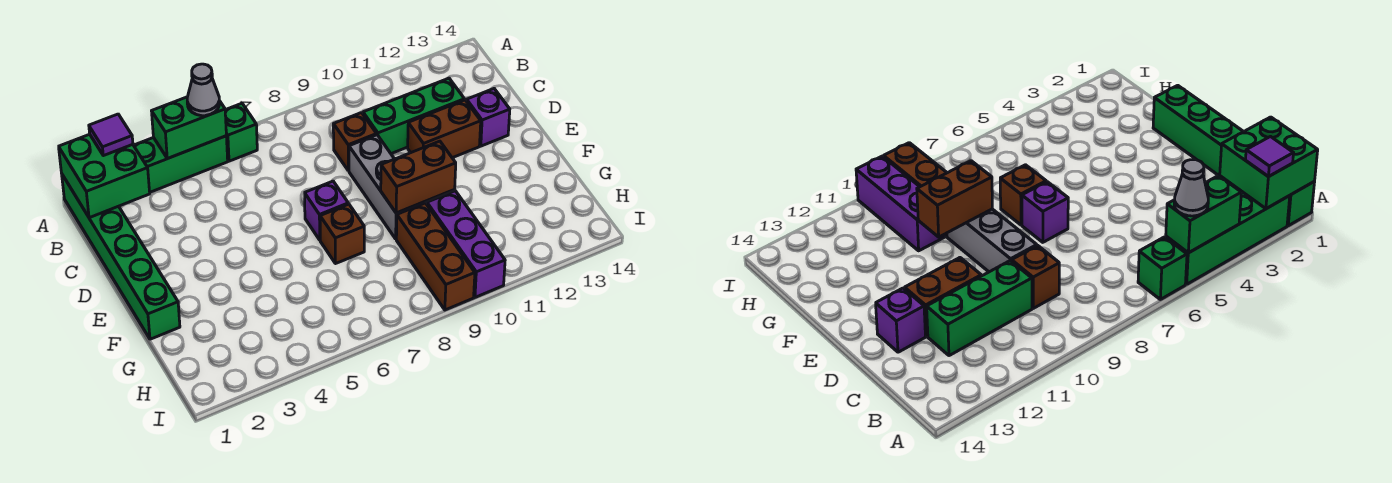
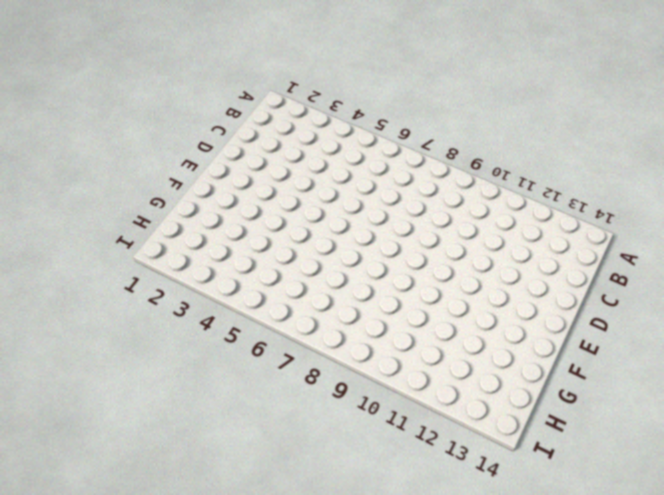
none -> green brick A1:F1 level 1
none -> green brick A2:A5 level 1
none -> green brick A6 level 1

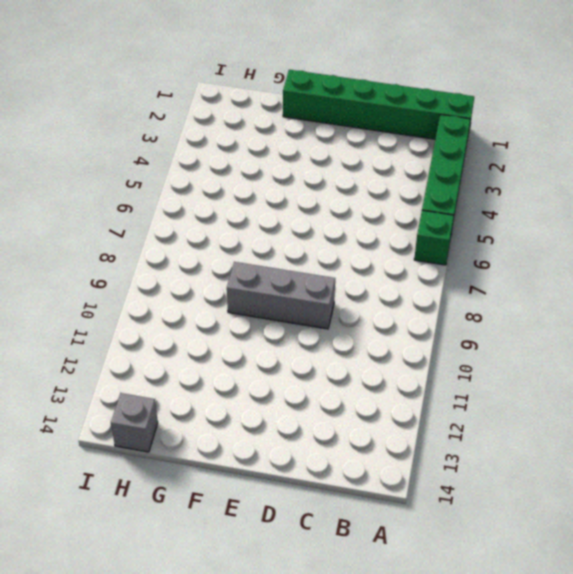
grey brick H14 level 1 -> none
none -> brown brick C9 level 1
none -> green brick C10:C12 level 1
none -> brown brick D11:D12 level 1

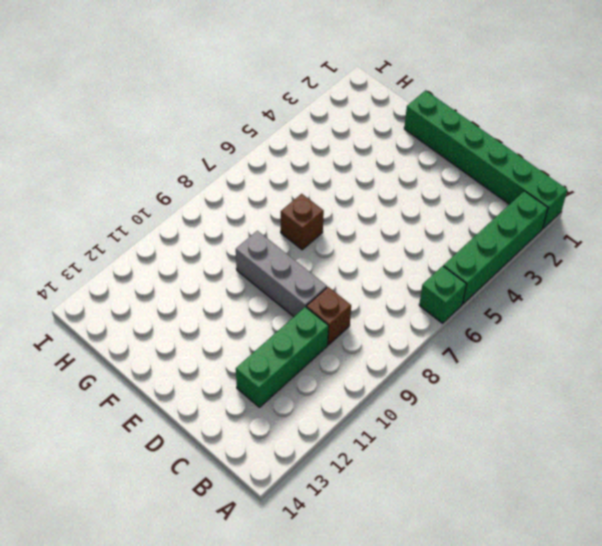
none -> brown brick D11:D12 level 1
none -> purple brick D13 level 1
none -> purple brick E7 level 1

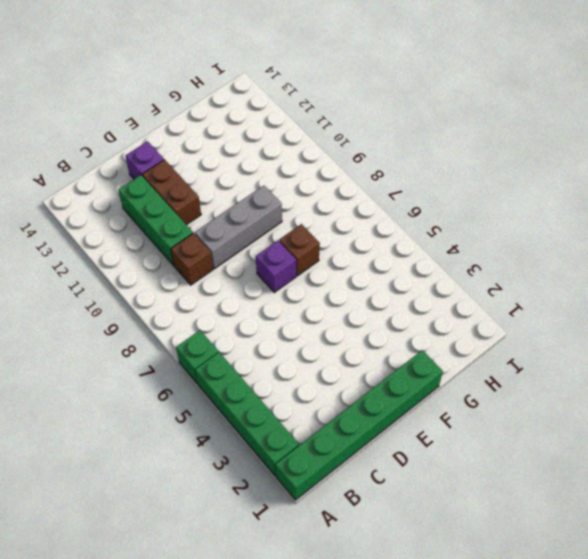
none -> brown brick G9:I9 level 1
none -> purple brick G10:I10 level 1
none -> green brick A1:B2 level 2

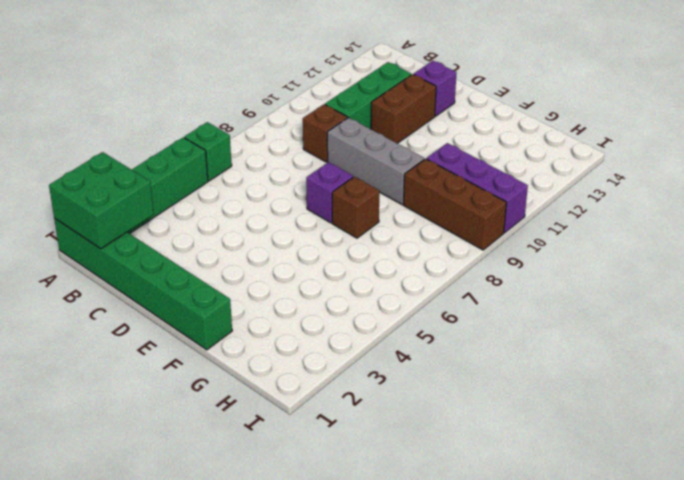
none -> green brick A4:A5 level 2
none -> brown brick F9:F10 level 2
none -> purple tile A2 level 3

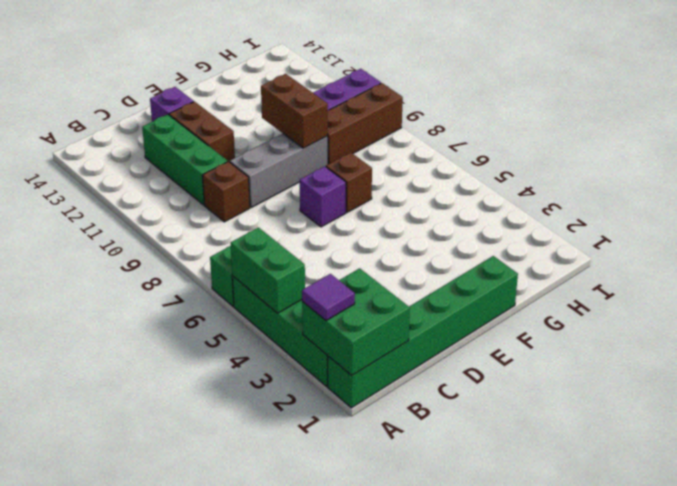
none -> grey cone A5 level 3

